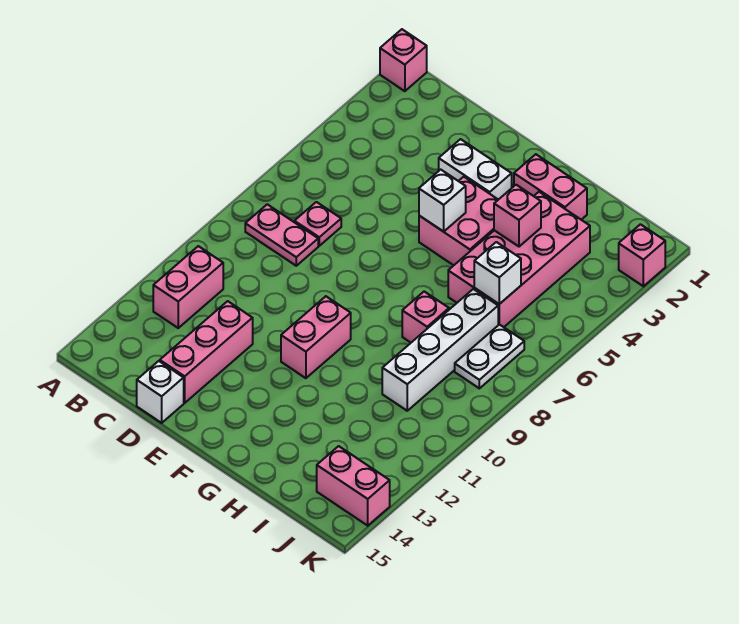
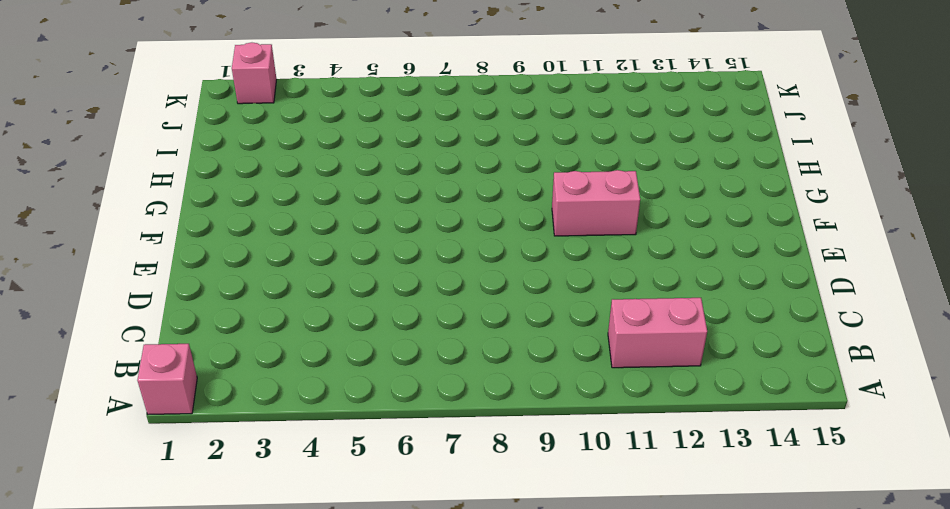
none -> pink plate B8:C8 level 1
none -> pink plate C7 level 1
none -> pink brick D12:D14 level 1

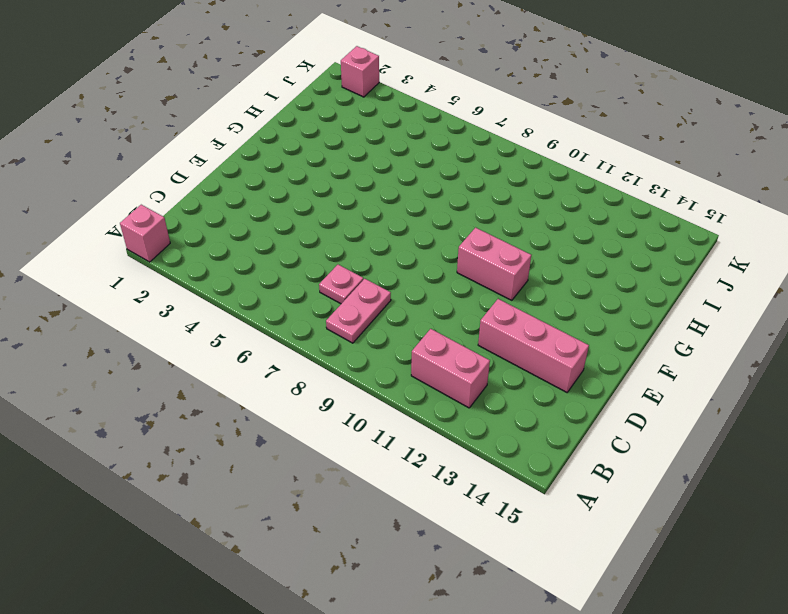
none -> white brick D15 level 1
none -> white brick E3:F3 level 1
none -> pink brick F4:G5 level 1

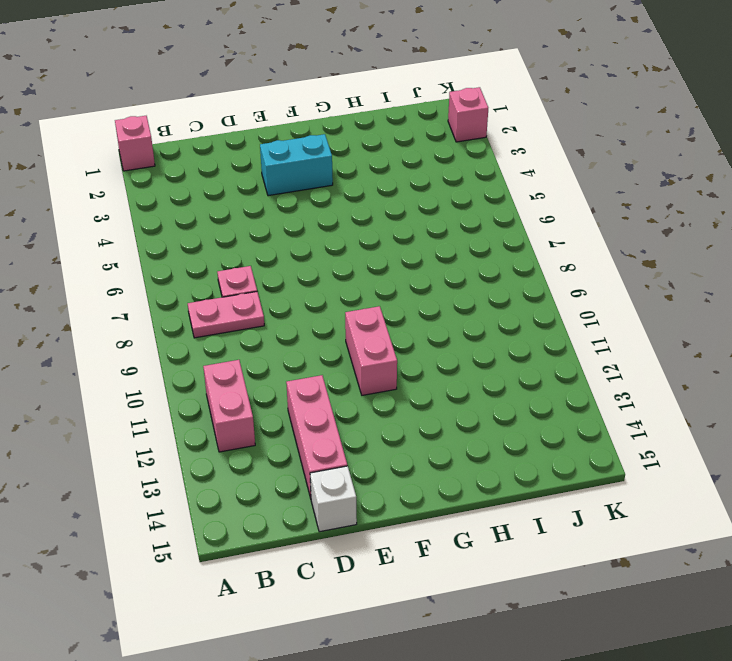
cyan brick E3:F3 level 1 -> white brick E3:F3 level 1
none -> pink brick F4:G5 level 1
none -> pink brick G2:H2 level 1
none -> pink brick H3:I6 level 1

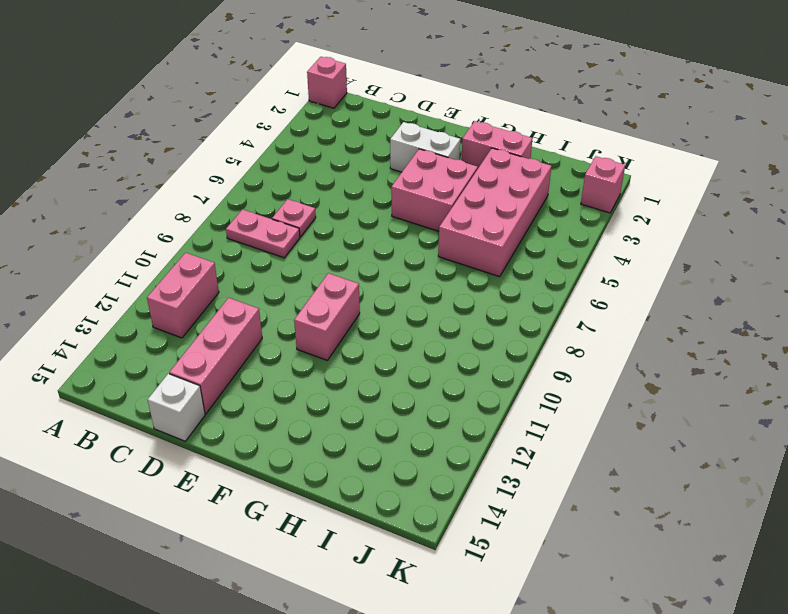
none -> pink brick H8 level 1
none -> white brick I7:I10 level 1
none -> white plate J7:J8 level 1

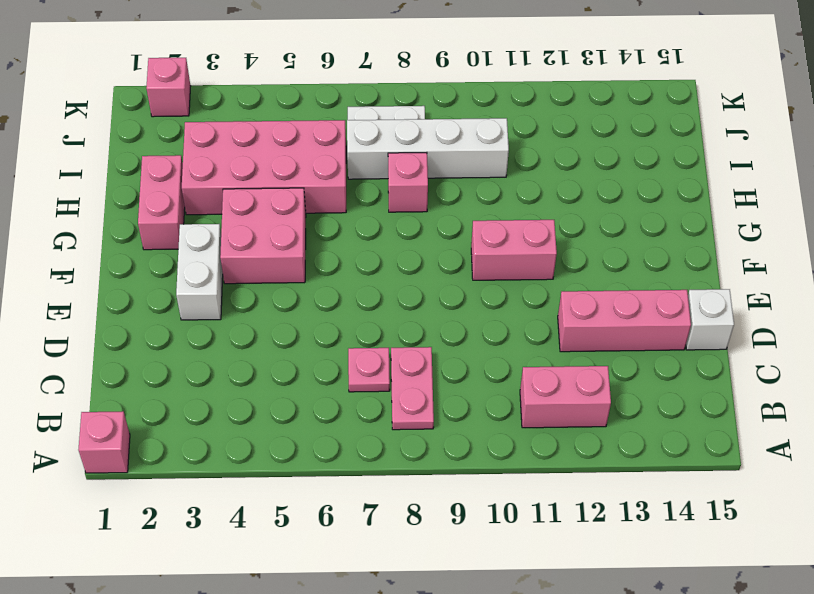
none -> pink brick J14:K14 level 1
none -> white brick F5 level 2
none -> pink brick H4 level 2

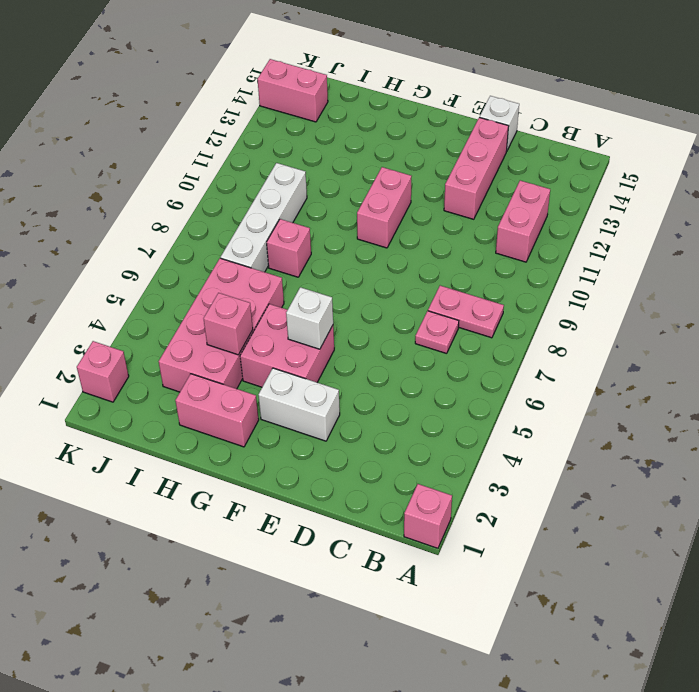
none -> white plate J7:J8 level 1
none -> white brick I6 level 2

